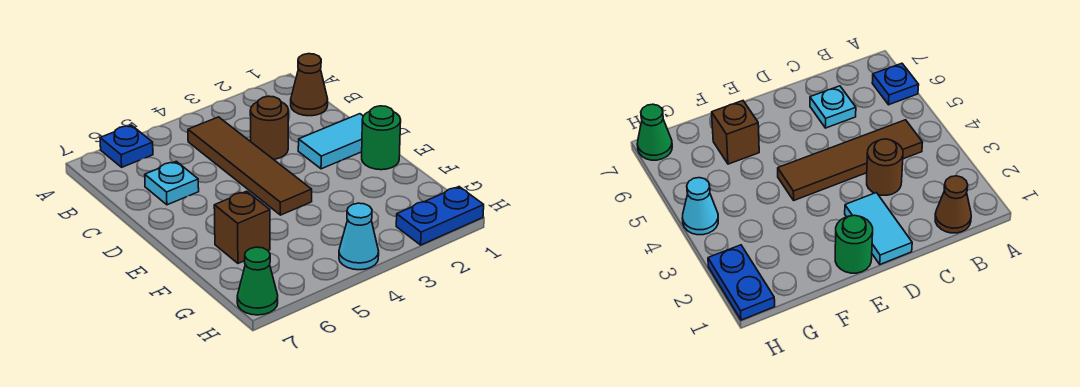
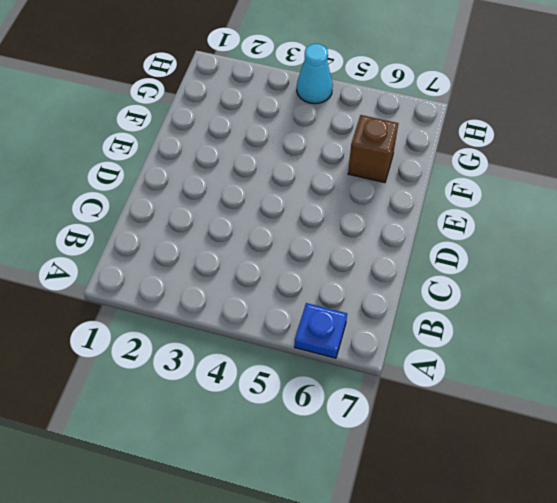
none -> brown cone B1 level 1
none -> brown tile B4:E4 level 1

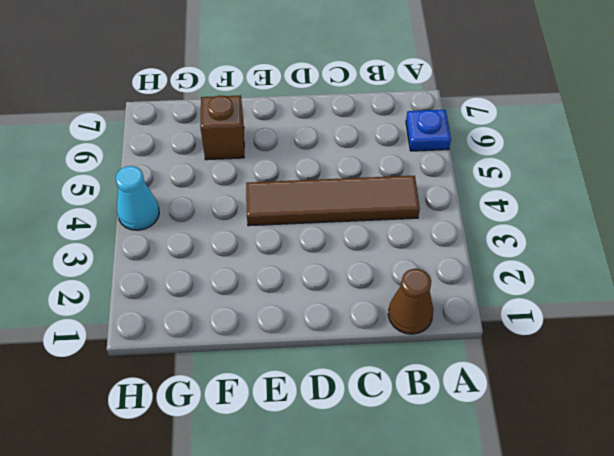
none -> brown round brick C3 level 1
none -> cyan plate C6 level 1

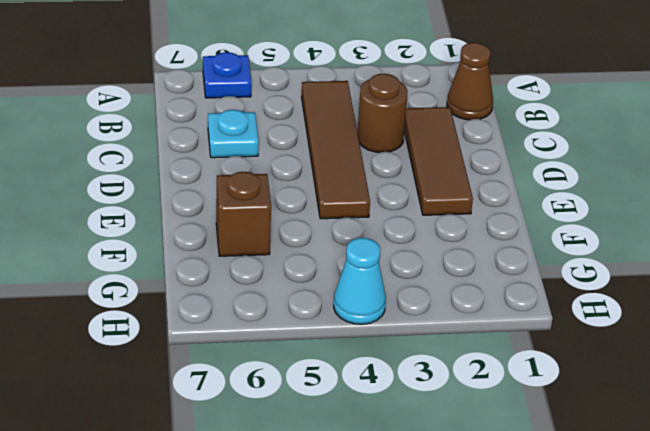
brown tile C2:E2 level 1 -> cyan tile D1:D2 level 1
none -> green round brick E1 level 1
none -> blue plate H1:H2 level 1

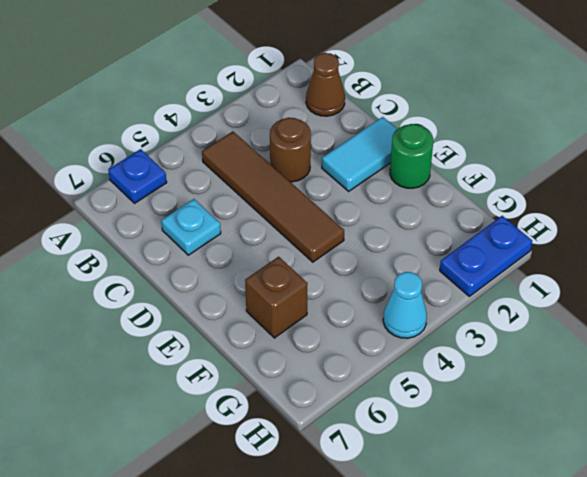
none -> green cone H7 level 1

